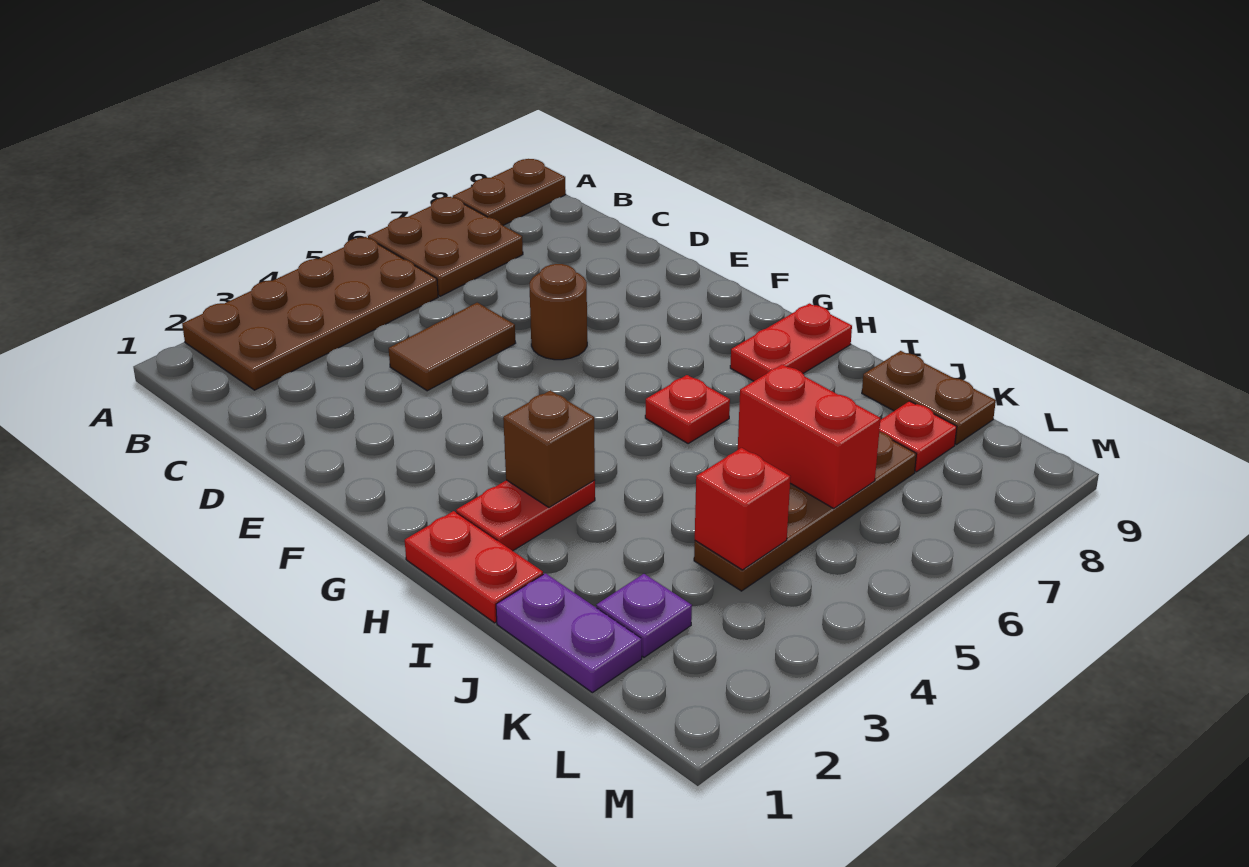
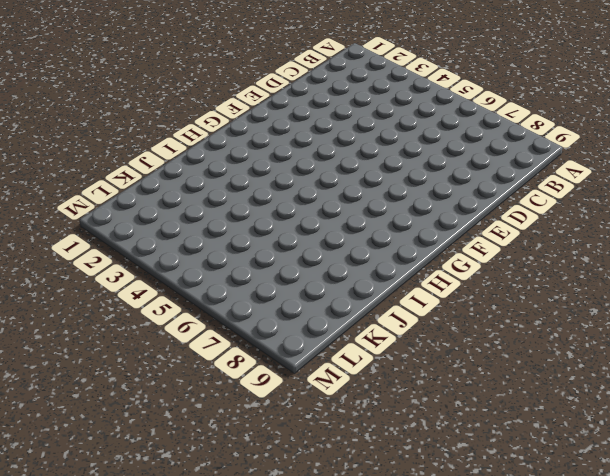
none -> brown plate A2:B5 level 1
none -> brown plate A6:B7 level 1
none -> brown plate A8:A9 level 1

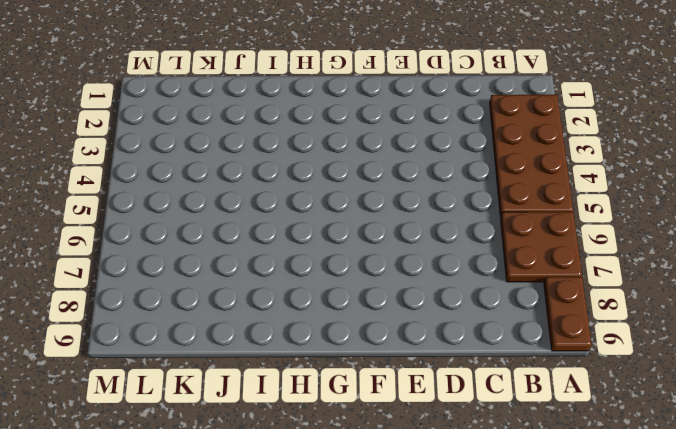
none -> brown tile D4:D5 level 1
none -> brown round brick E6 level 1
none -> red plate H1:I1 level 1

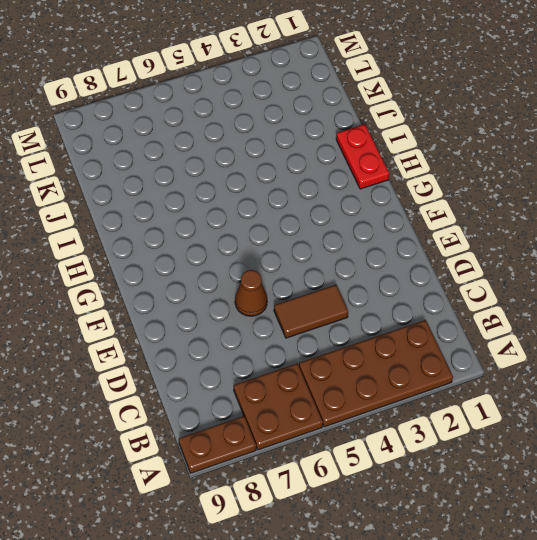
brown cone E6 level 1 -> brown round brick E6 level 1
none -> red plate H2:H3 level 1
none -> red plate H6 level 1
none -> red plate H8:H9 level 1

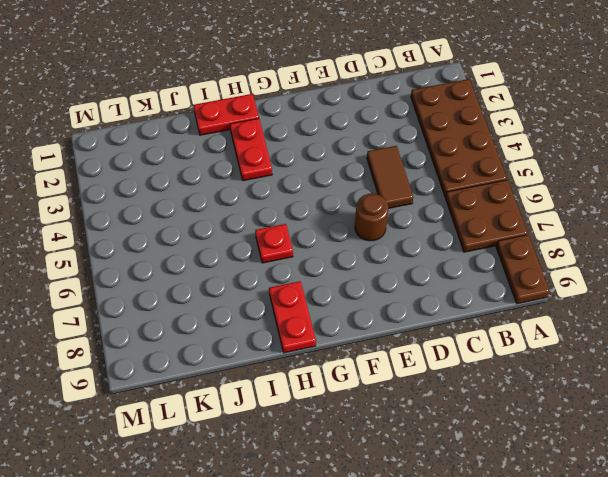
none -> purple plate J1:K1 level 1
none -> brown plate J9:K9 level 1
none -> purple plate K2 level 1

